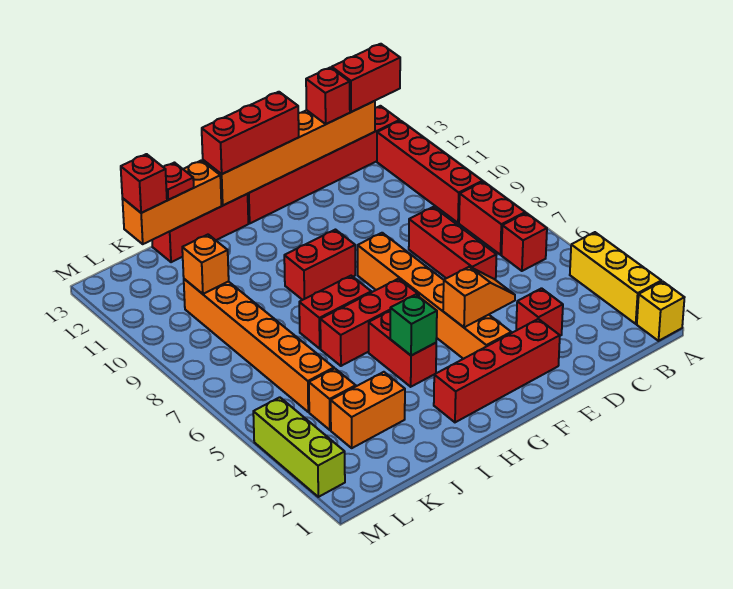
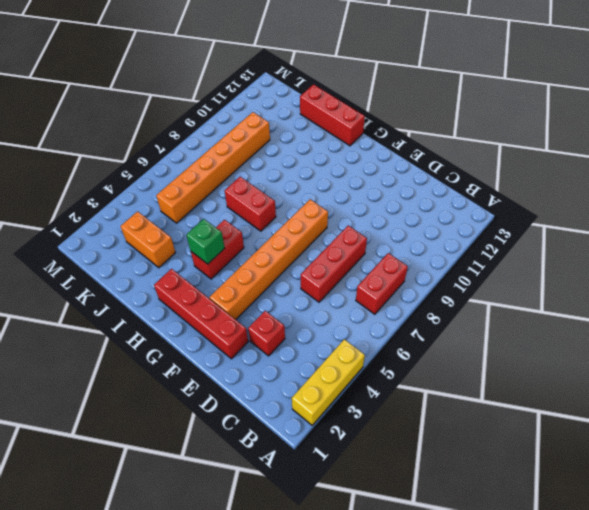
none -> yellow brick A1 level 1
none -> red brick B6 level 1
none -> red brick B9:B12 level 1

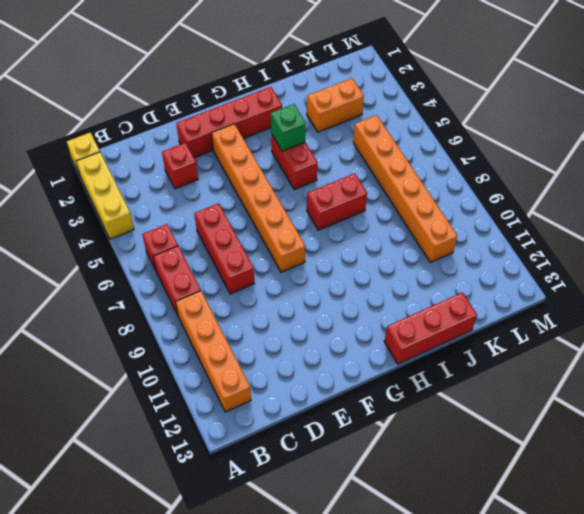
orange brick B9:B12 level 1 -> red brick B9:B12 level 1
none -> red brick B13:G13 level 1
none -> red brick G6:I6 level 1
none -> red brick G9:H9 level 1

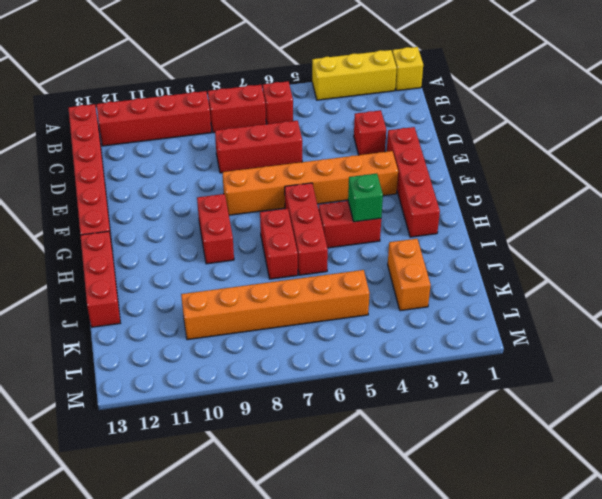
none -> orange brick K4 level 1
none -> lime brick M2:M4 level 1
none -> orange brick C13:H13 level 2

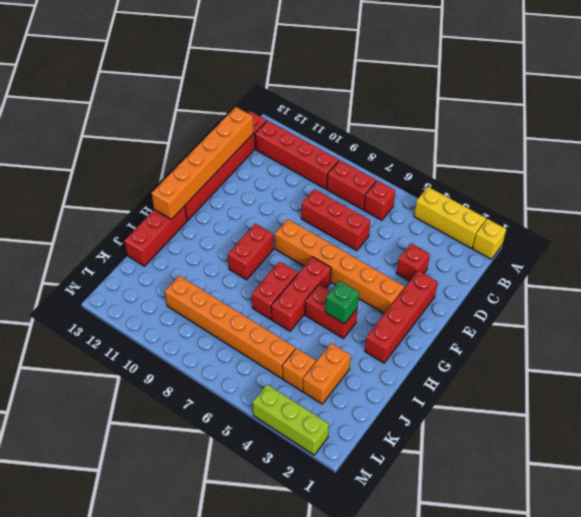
none -> orange slope E4:F4 level 2 top F
none -> orange brick I13:K13 level 2
none -> orange brick K10 level 2

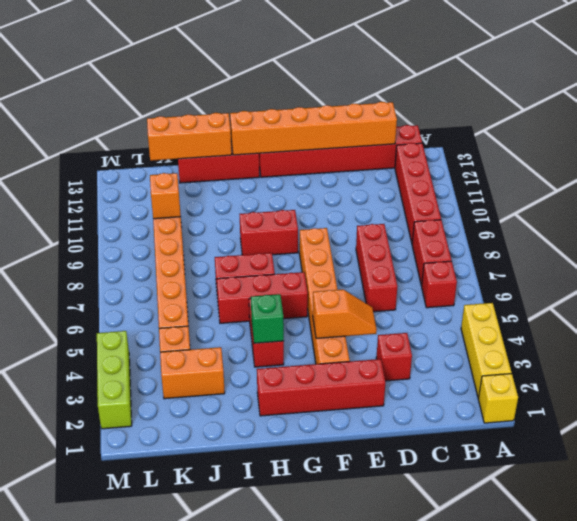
none -> red brick B13:C13 level 3
none -> red brick D13 level 3
none -> red brick F13:H13 level 3

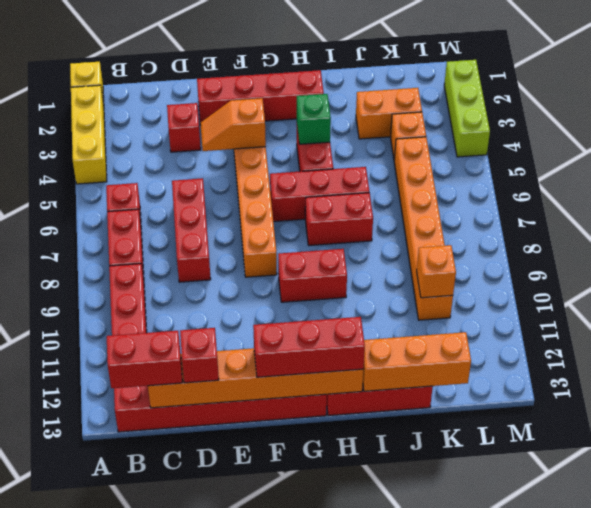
none -> red plate J13 level 3
none -> red brick K13 level 3

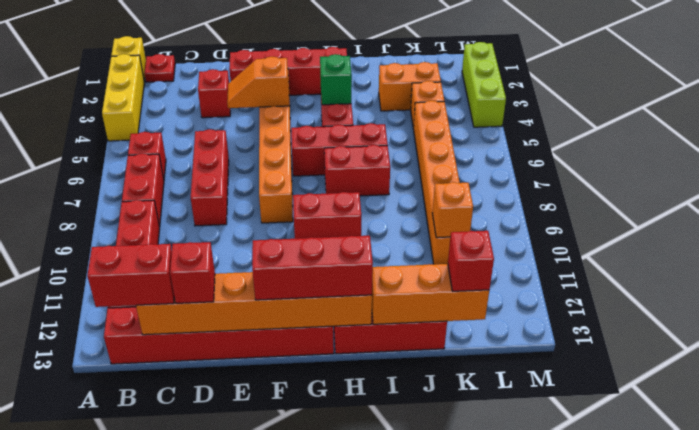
red plate B1 level 1 -> red plate J13 level 3

